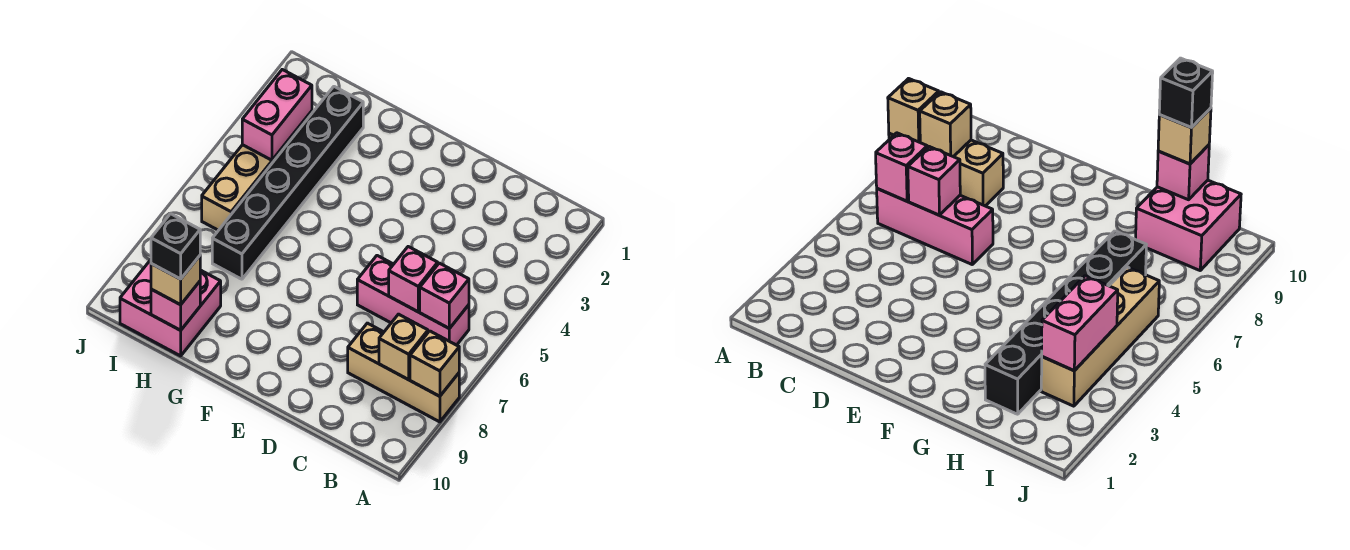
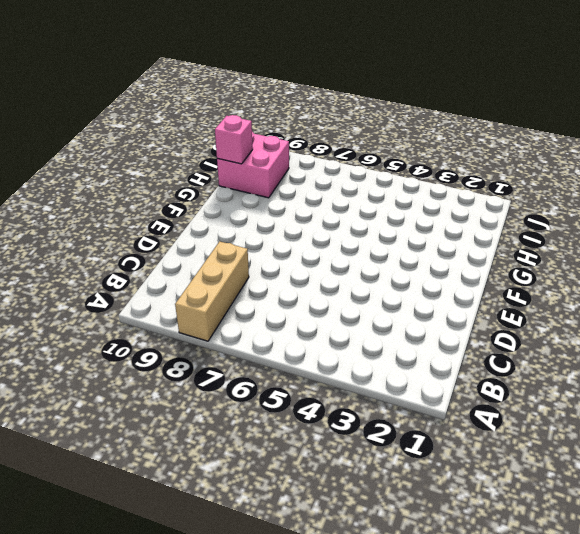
none -> pink brick B6:D6 level 1
none -> black brick H2:H7 level 1
none -> tan brick I3:I6 level 1

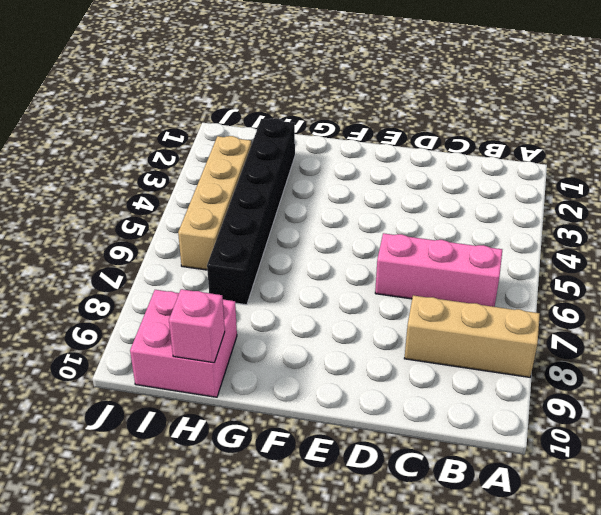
none -> tan brick A8 level 2
none -> pink brick B6 level 2
none -> tan brick B8 level 2

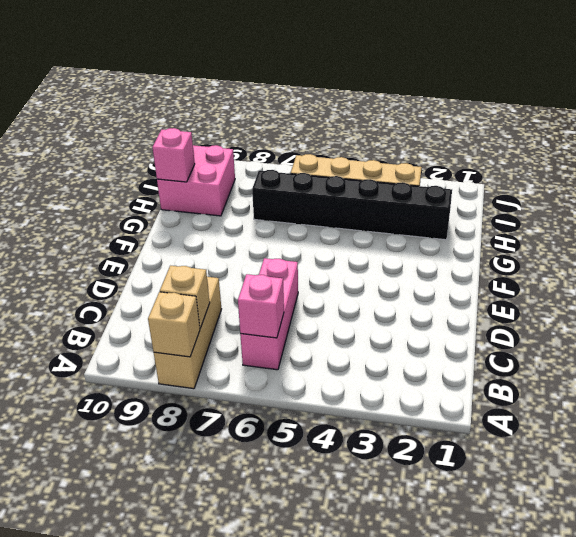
none -> pink brick C6 level 2
none -> pink brick I3:I4 level 2
none -> tan brick H10 level 3

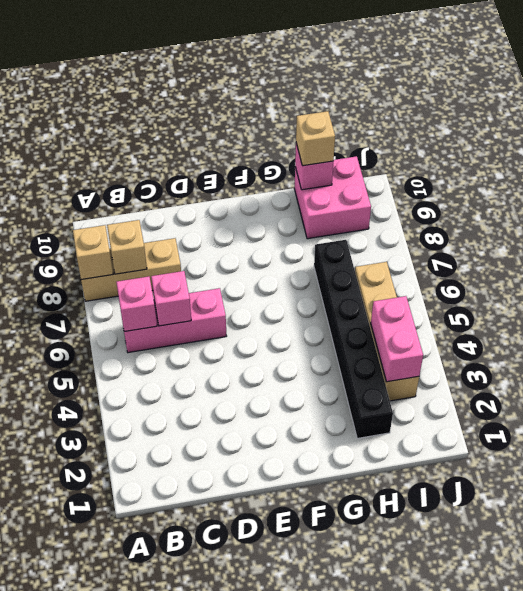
none -> black brick H10 level 4

